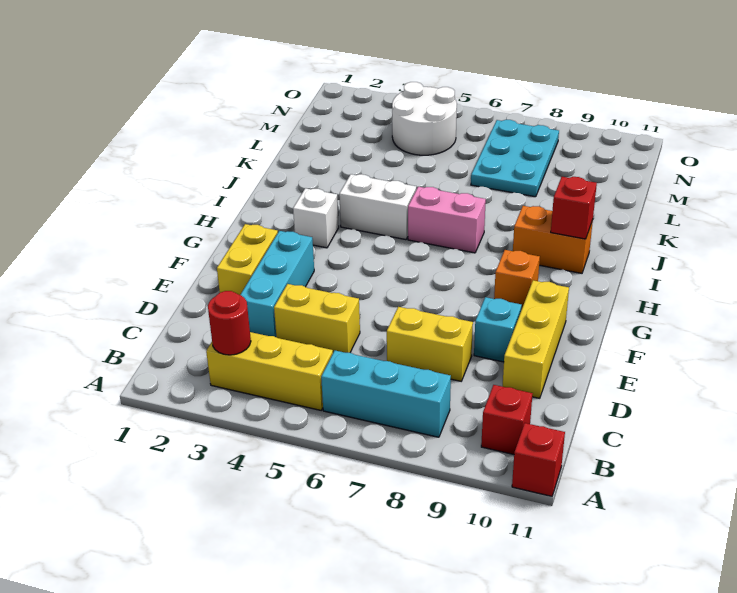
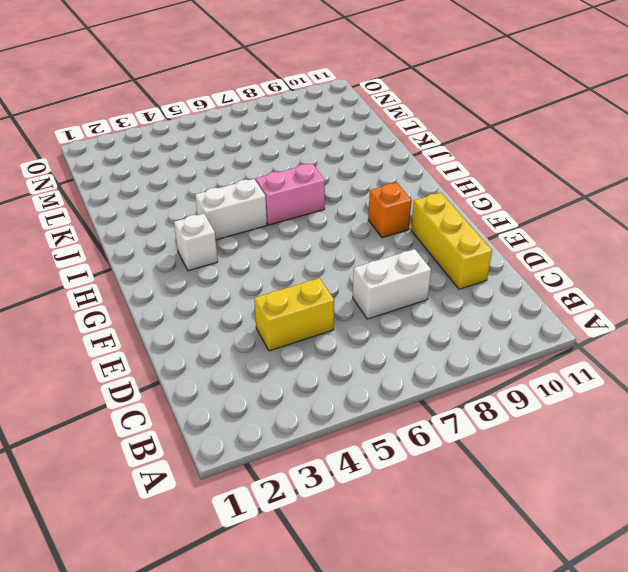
white brick D7:D8 level 1 -> yellow brick D7:D8 level 1
none -> red brick A11 level 1
none -> yellow brick B3:B5 level 1
none -> cyan brick B6:B8 level 1

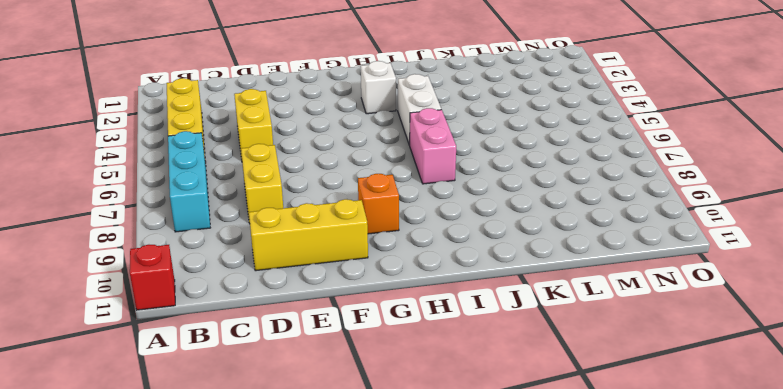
none -> red brick B10 level 1
none -> cyan brick D3:F3 level 1
none -> yellow brick E2:F2 level 1

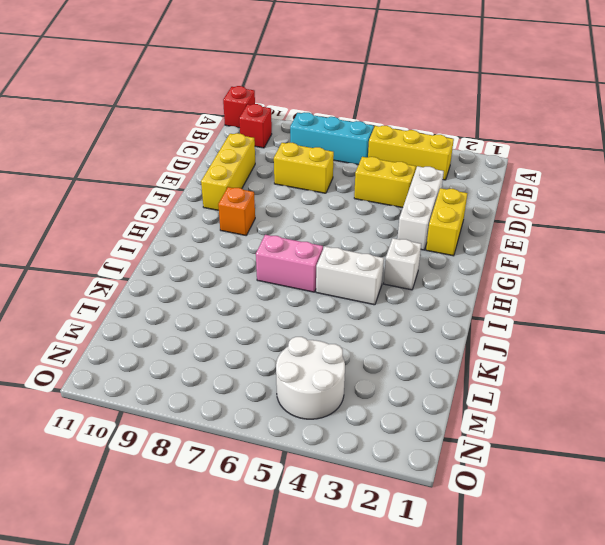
white brick D3:F3 level 1 -> cyan brick D3:F3 level 1
none -> cyan brick E9 level 1
none -> orange brick I9:I10 level 1
none -> cyan plate L7:N8 level 1

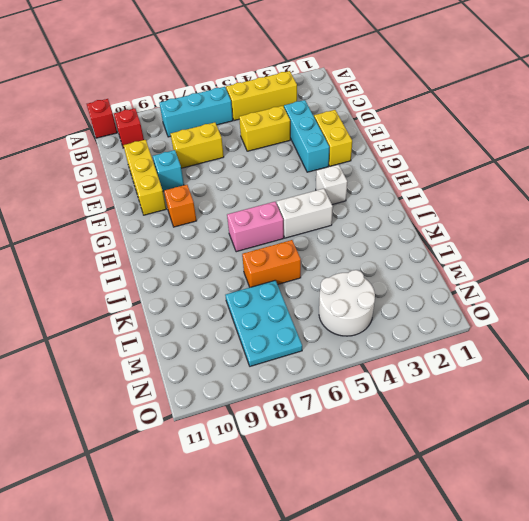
orange brick K6:K7 level 1 -> orange brick I9:I10 level 1
none -> red round brick B3 level 2
none -> red brick I10 level 2

